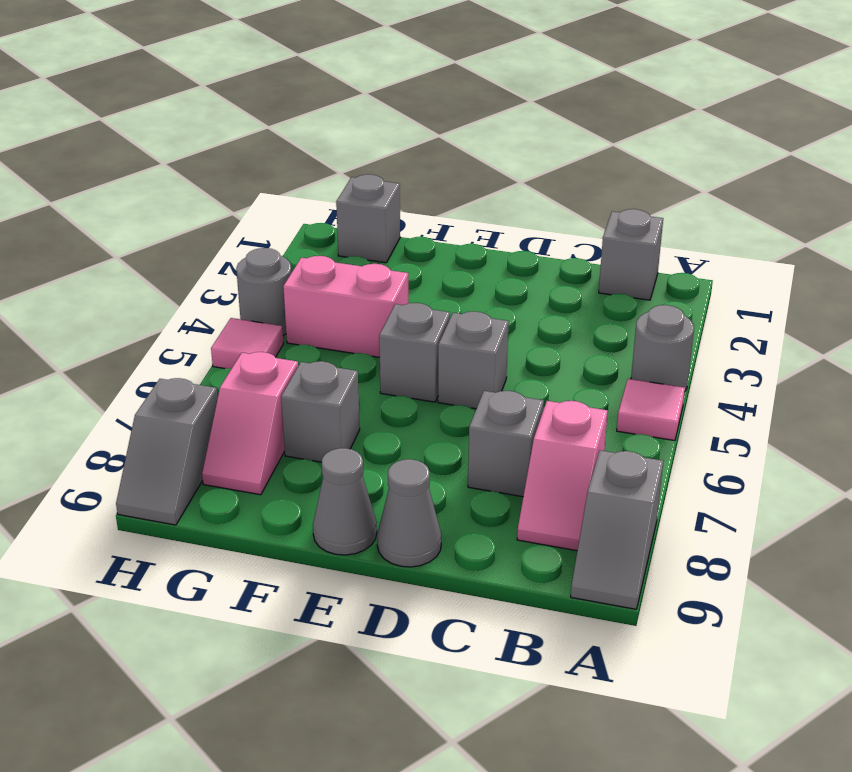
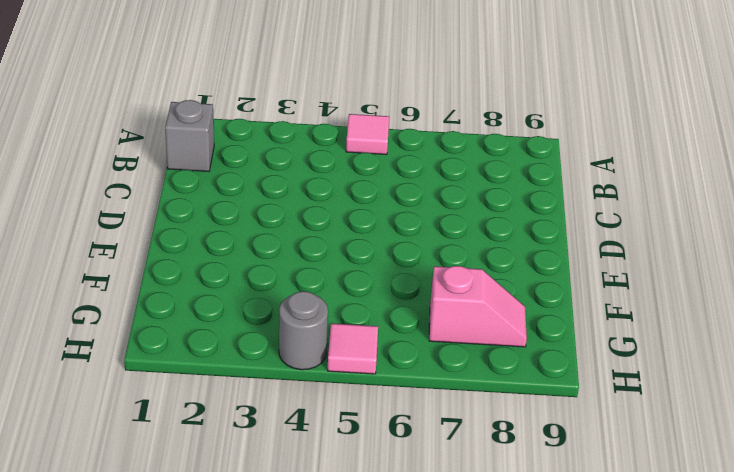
none -> grey round brick A4 level 1
none -> grey slope A8:A9 level 1 top 8
none -> pink slope B7:B8 level 1 top 7

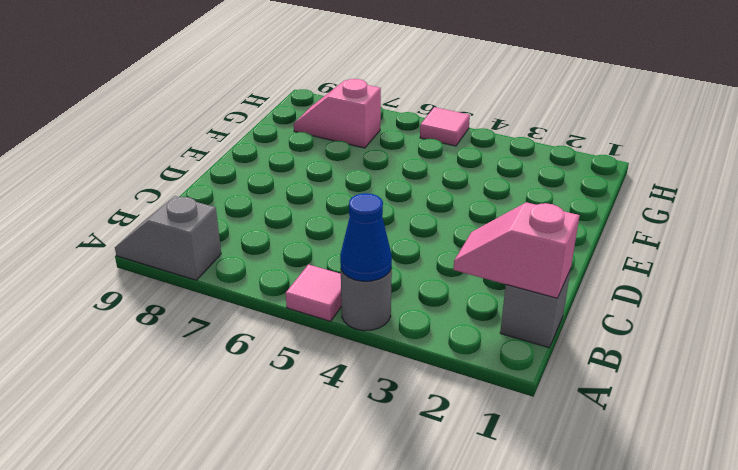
blue cone A4 level 2 -> none
pink slope B1:B2 level 2 top 1 -> pink slope B7:B8 level 1 top 7
none -> grey brick C7 level 1
none -> grey brick D5 level 1
none -> grey cone D9 level 1

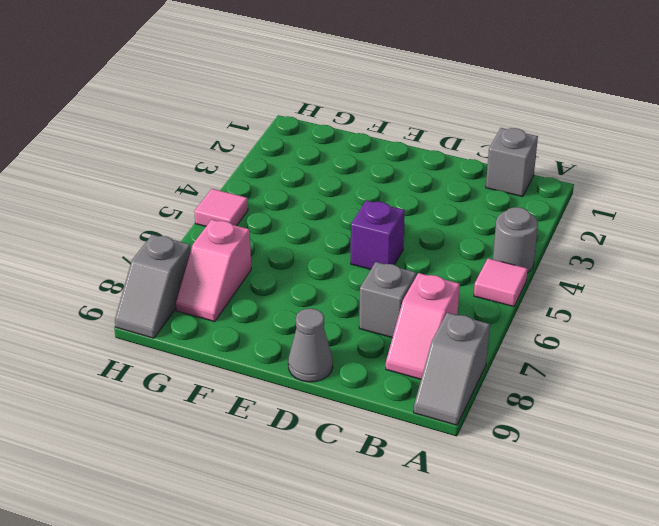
purple brick D5 level 1 -> grey brick D5 level 1
none -> grey brick E5 level 1
none -> grey cone E9 level 1
none -> pink brick F4:G4 level 1

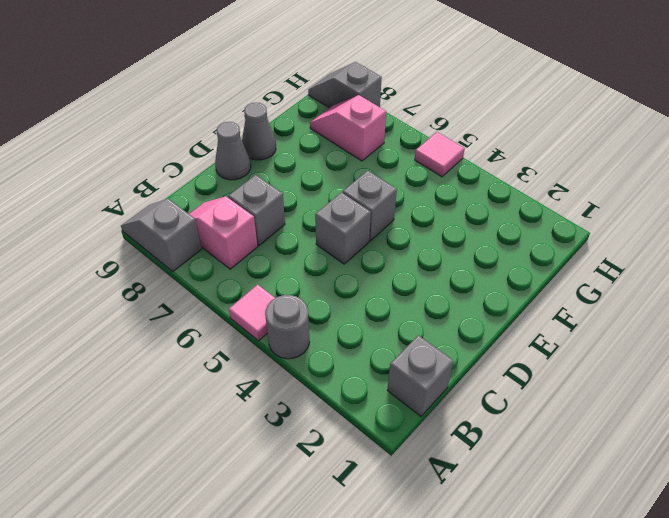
none -> pink brick F4:G4 level 1
none -> grey brick F7 level 1
none -> grey brick G1 level 1

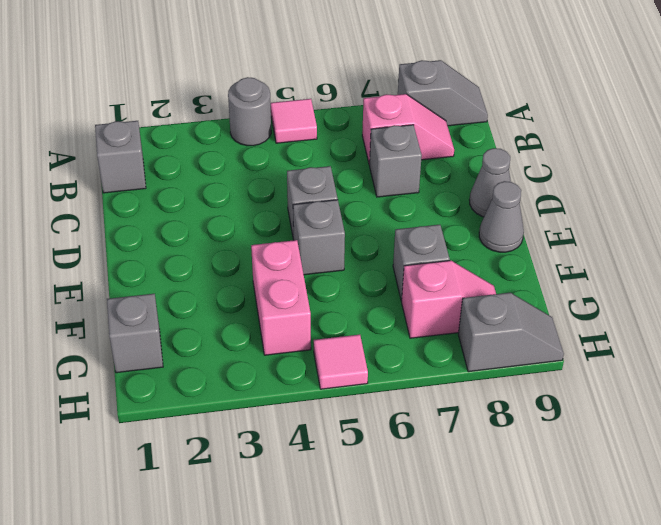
none -> grey round brick H4 level 1

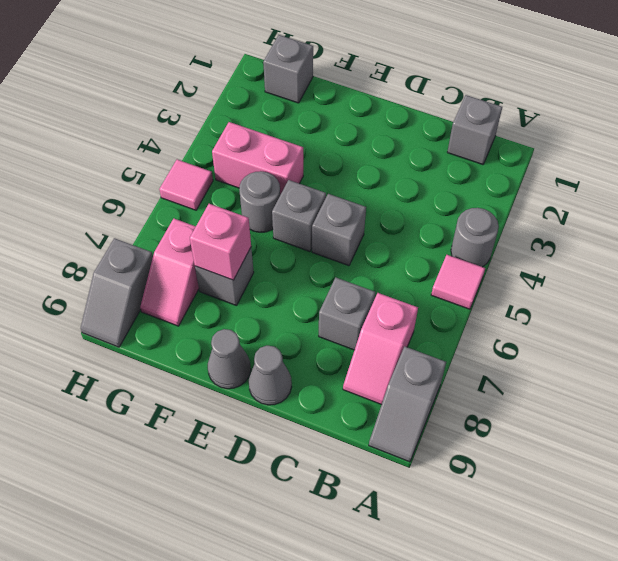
grey round brick F5 level 1 -> grey round brick H4 level 1
pink brick F7 level 2 -> none

